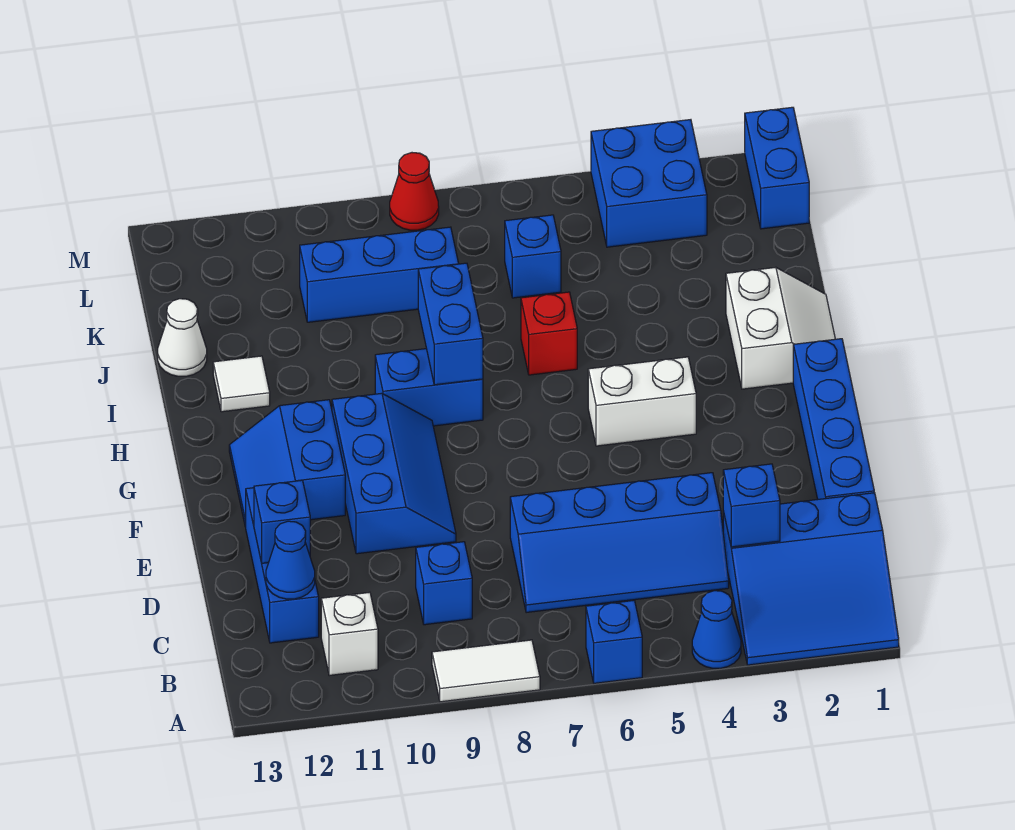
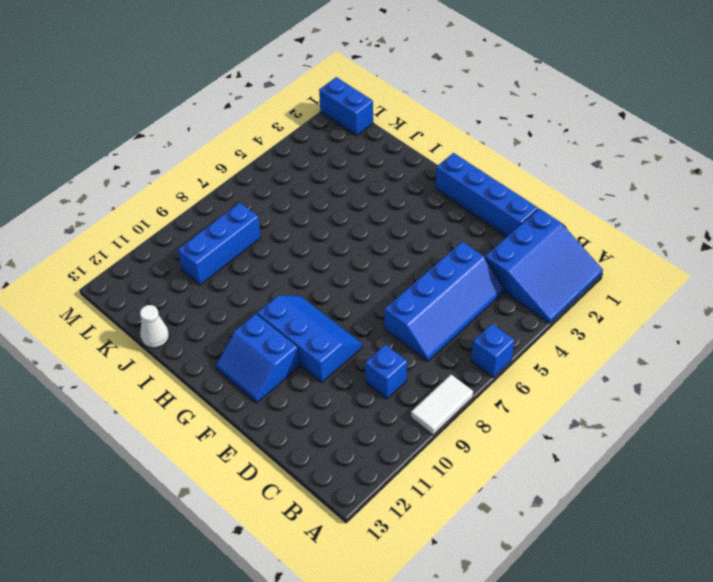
none -> blue cone A4 level 1
none -> white brick B11 level 1
none -> blue brick C12:E12 level 1

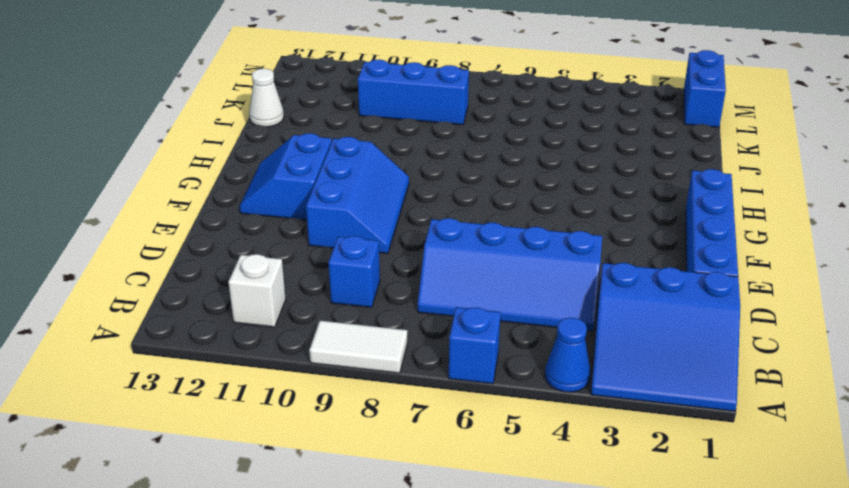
none -> blue brick C12:E12 level 1
none -> white brick G4:G5 level 1
none -> white slope H1:I2 level 1 top 2

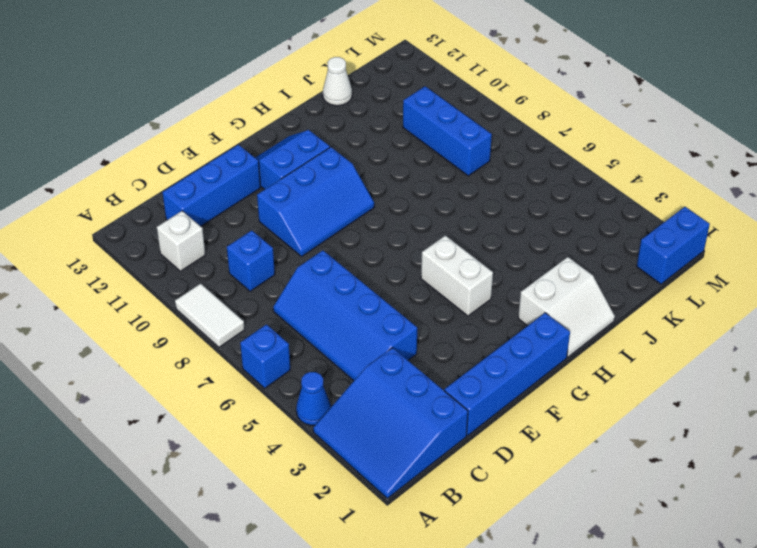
none -> blue brick H8:H9 level 1
none -> red brick I6 level 1
none -> white tile I12 level 1

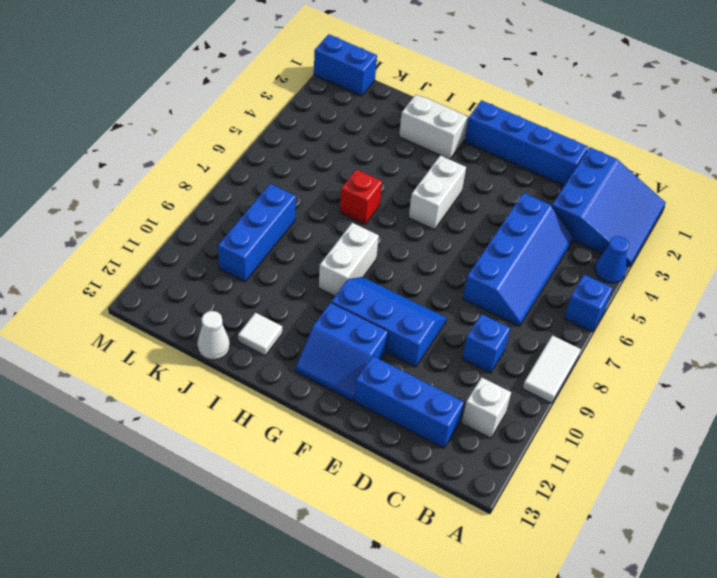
white brick H8:H9 level 1 -> blue brick H8:H9 level 1
none -> blue brick K6 level 1
none -> blue brick L3:M4 level 1
none -> red cone M8 level 1

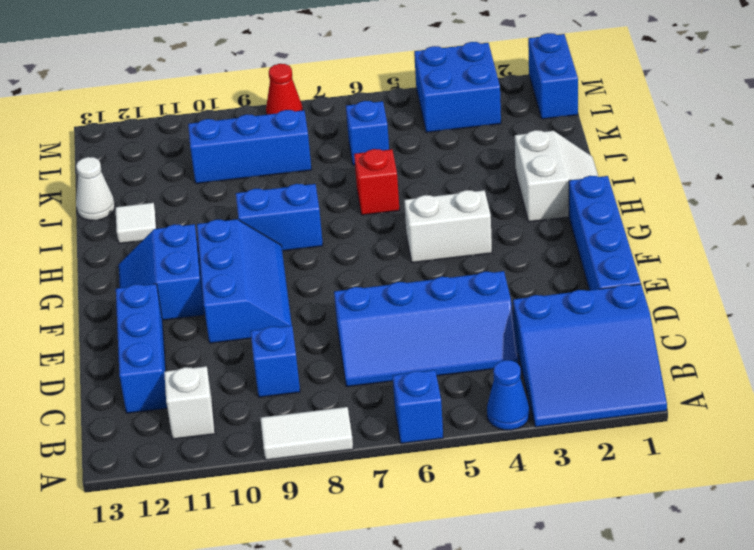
none -> blue brick C3 level 2
none -> blue cone C12 level 2
none -> blue brick D12 level 2

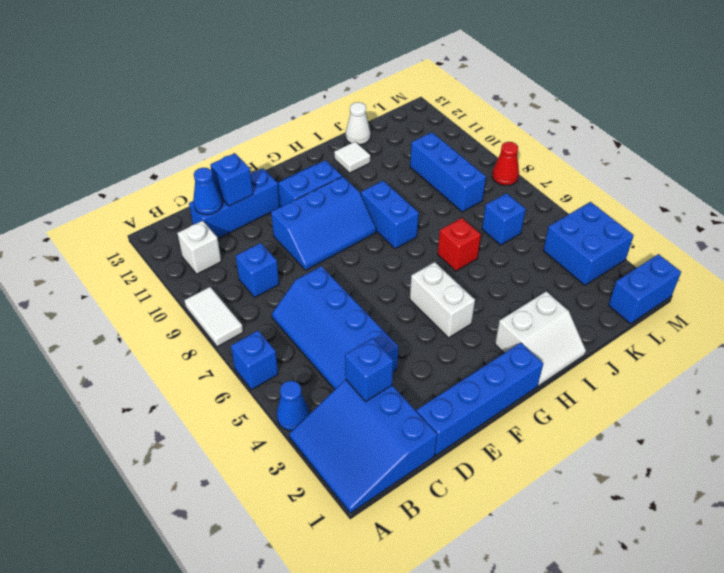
none -> blue brick H8:I8 level 2

